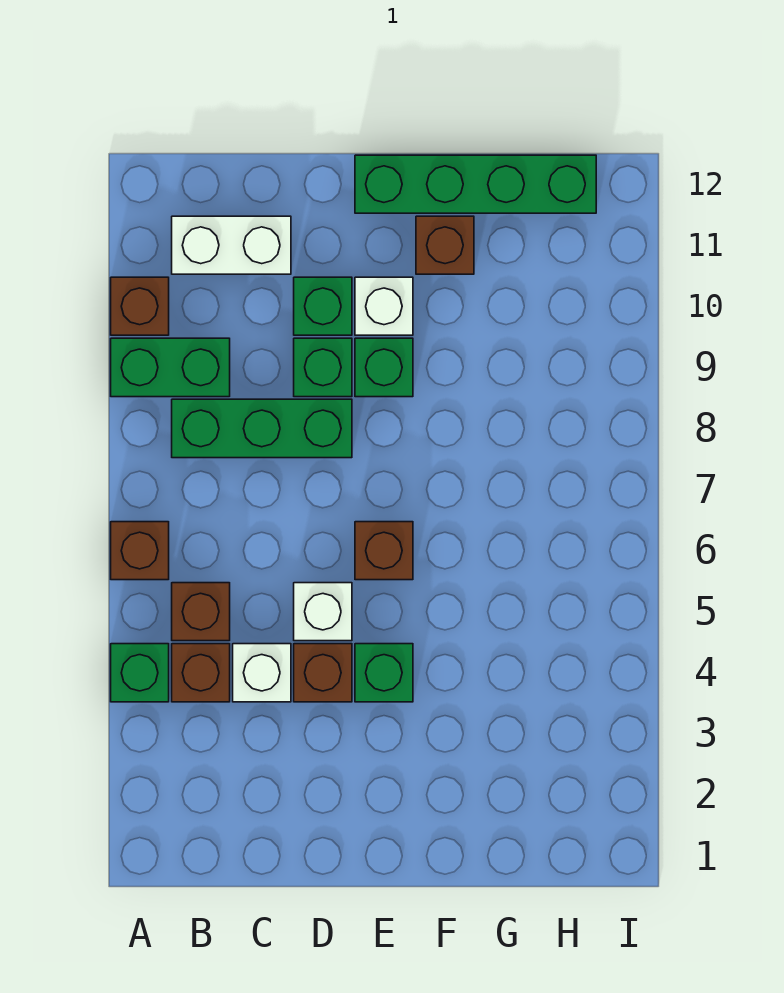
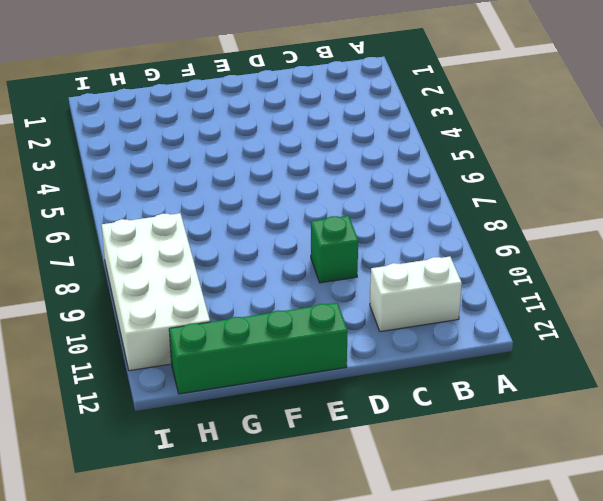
white brick H8:I11 level 1 -> none
none -> green brick A4 level 1
none -> brown brick A6 level 1
none -> green brick A9:B9 level 1

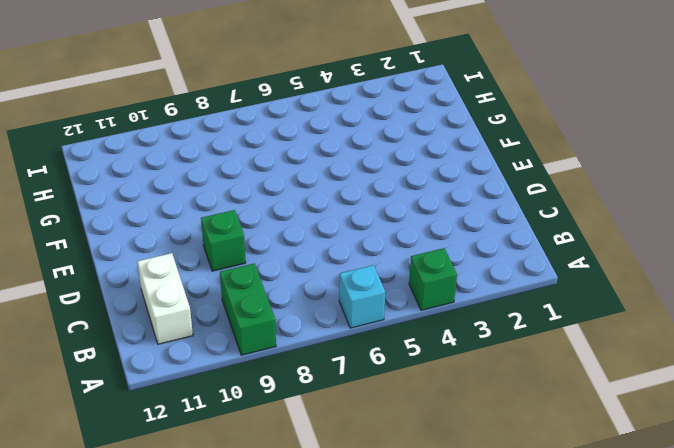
cyan brick A6 level 1 -> brown brick A6 level 1
none -> brown brick A10 level 1
none -> brown brick B4 level 1
none -> brown brick B5 level 1

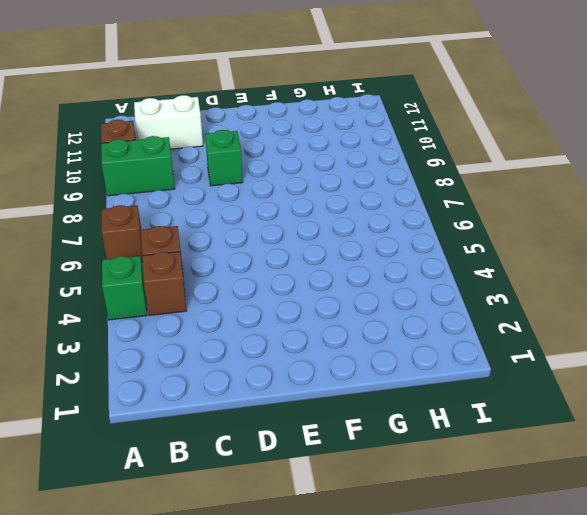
none -> green brick B8:D8 level 1
none -> white brick C4 level 1
none -> brown brick D4 level 1

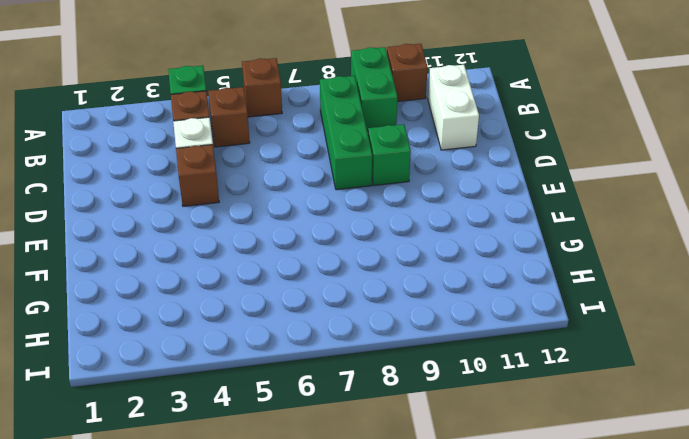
none -> white brick D5 level 1
none -> green brick D10 level 1
none -> green brick E4 level 1

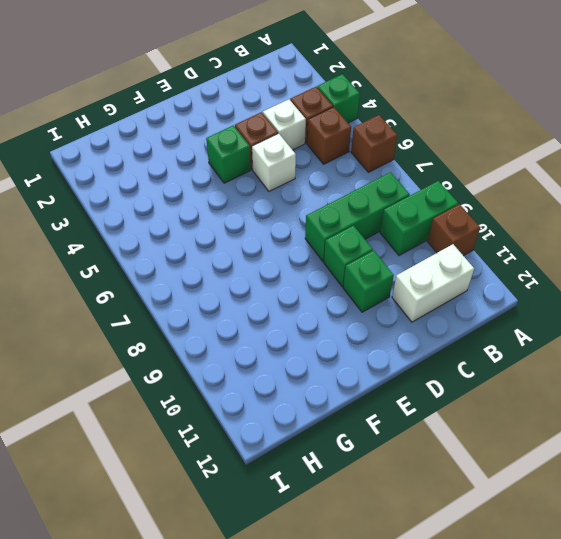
none -> brown brick E6 level 1
none -> green brick E9 level 1
none -> white brick E10 level 1

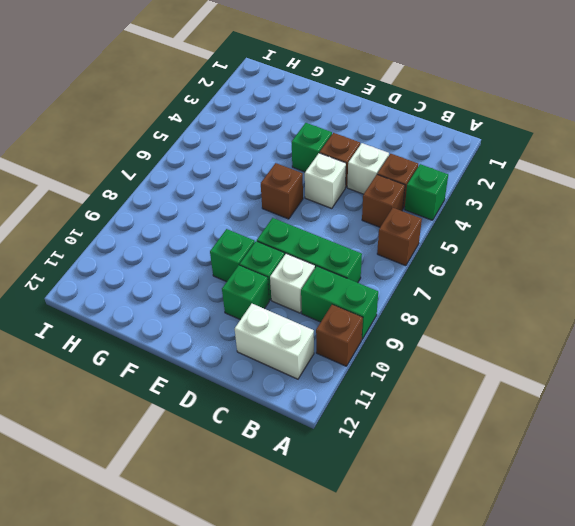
white brick C9 level 1 -> white brick E10 level 1
none -> green brick E12:H12 level 1
none -> brown brick F11 level 1

